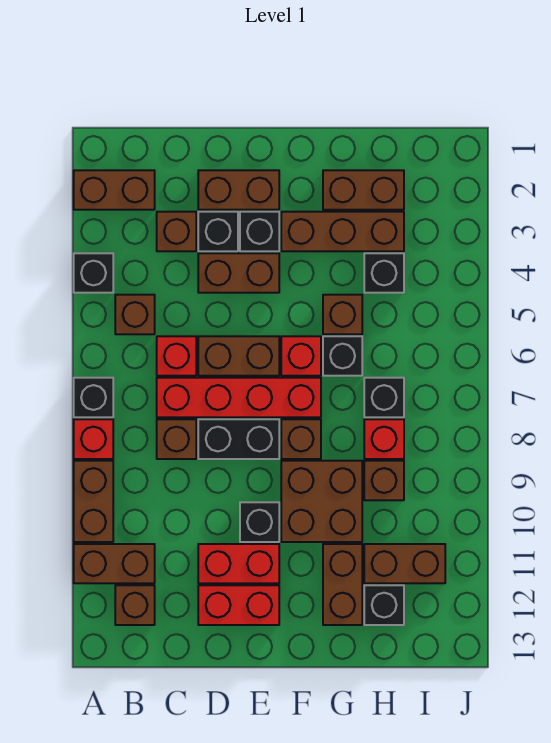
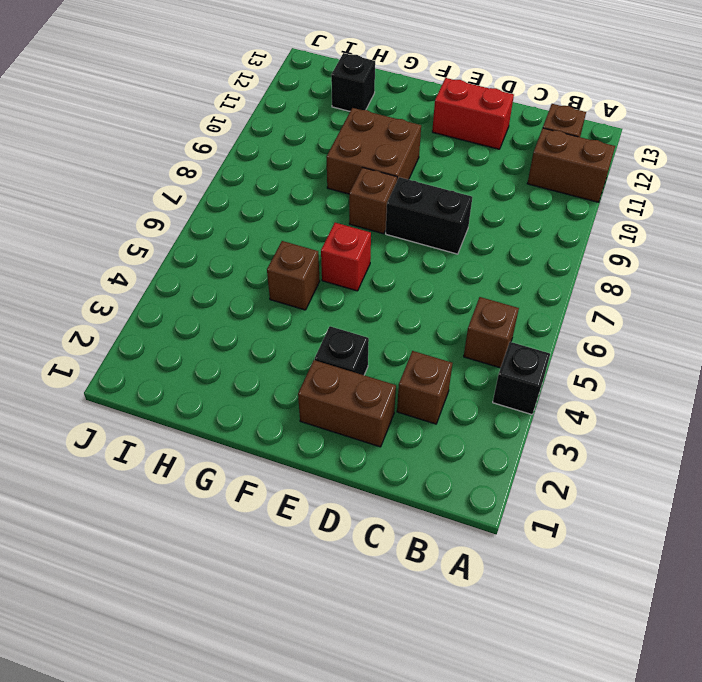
none -> brown brick A2:B2 level 1
none -> black brick A7 level 1
none -> red brick A8 level 1
none -> brown brick A9:A10 level 1

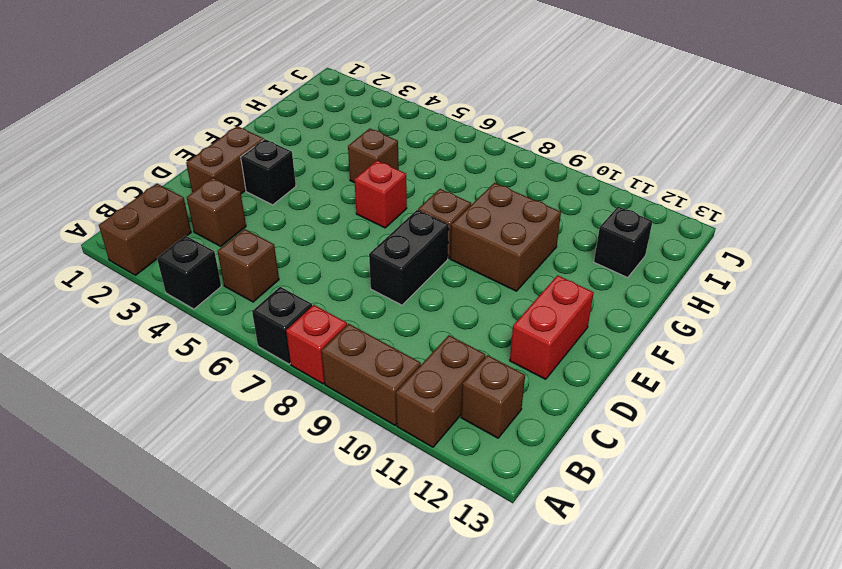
none -> red brick C6 level 1
none -> red brick C7:F7 level 1
none -> brown brick C8 level 1
none -> black brick D3 level 1

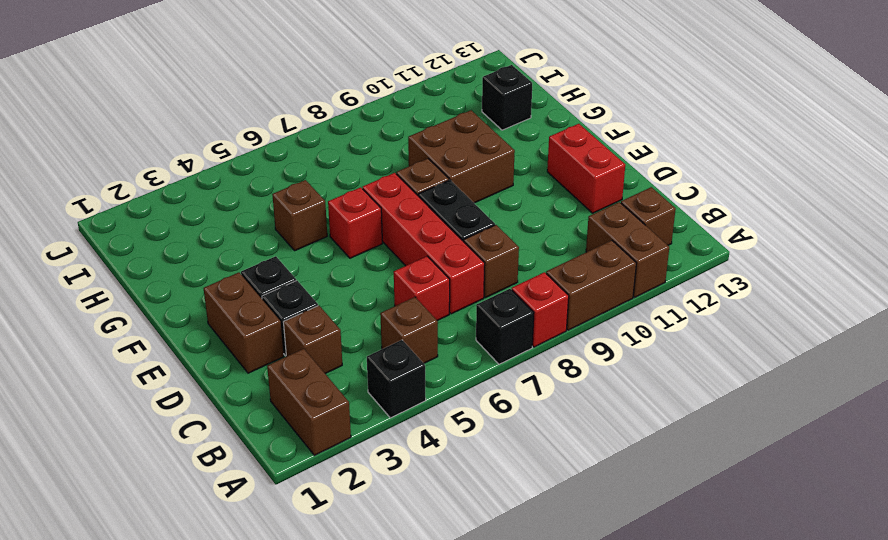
none -> brown brick D4:E4 level 1
none -> brown brick D6:E6 level 1
none -> red brick D11:E11 level 1
none -> black brick E10 level 1

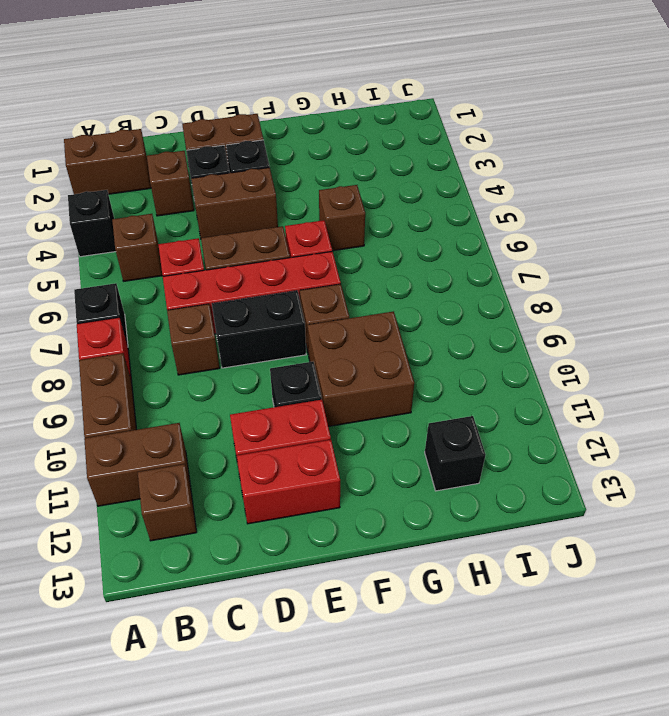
none -> brown brick F3:H3 level 1
none -> brown brick G2:H2 level 1
none -> black brick G6 level 1
none -> brown brick G11:G12 level 1

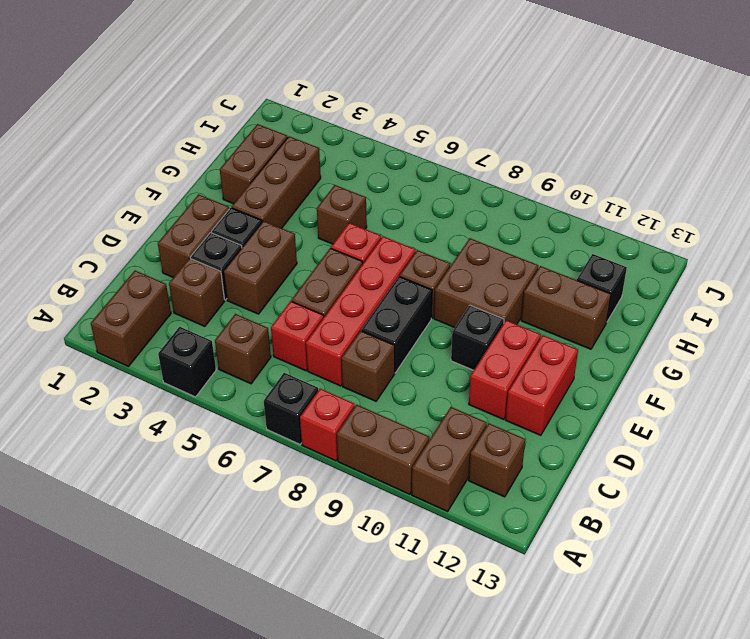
none -> black brick G6 level 1
none -> black brick H4 level 1
none -> black brick H7 level 1
none -> red brick H8 level 1

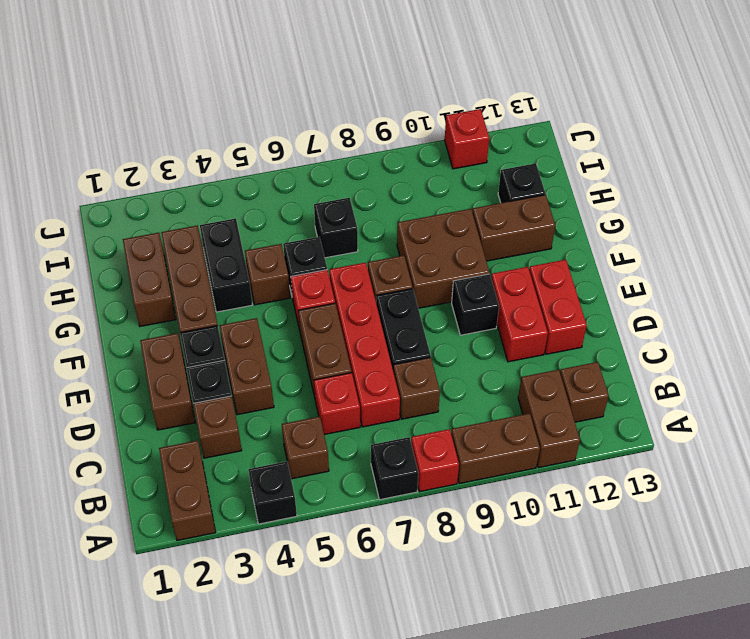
black brick G4:H4 level 1 -> black brick H4 level 1
red brick J11 level 1 -> red brick H8 level 1
none -> brown brick H9 level 1
none -> brown brick H11:I11 level 1

